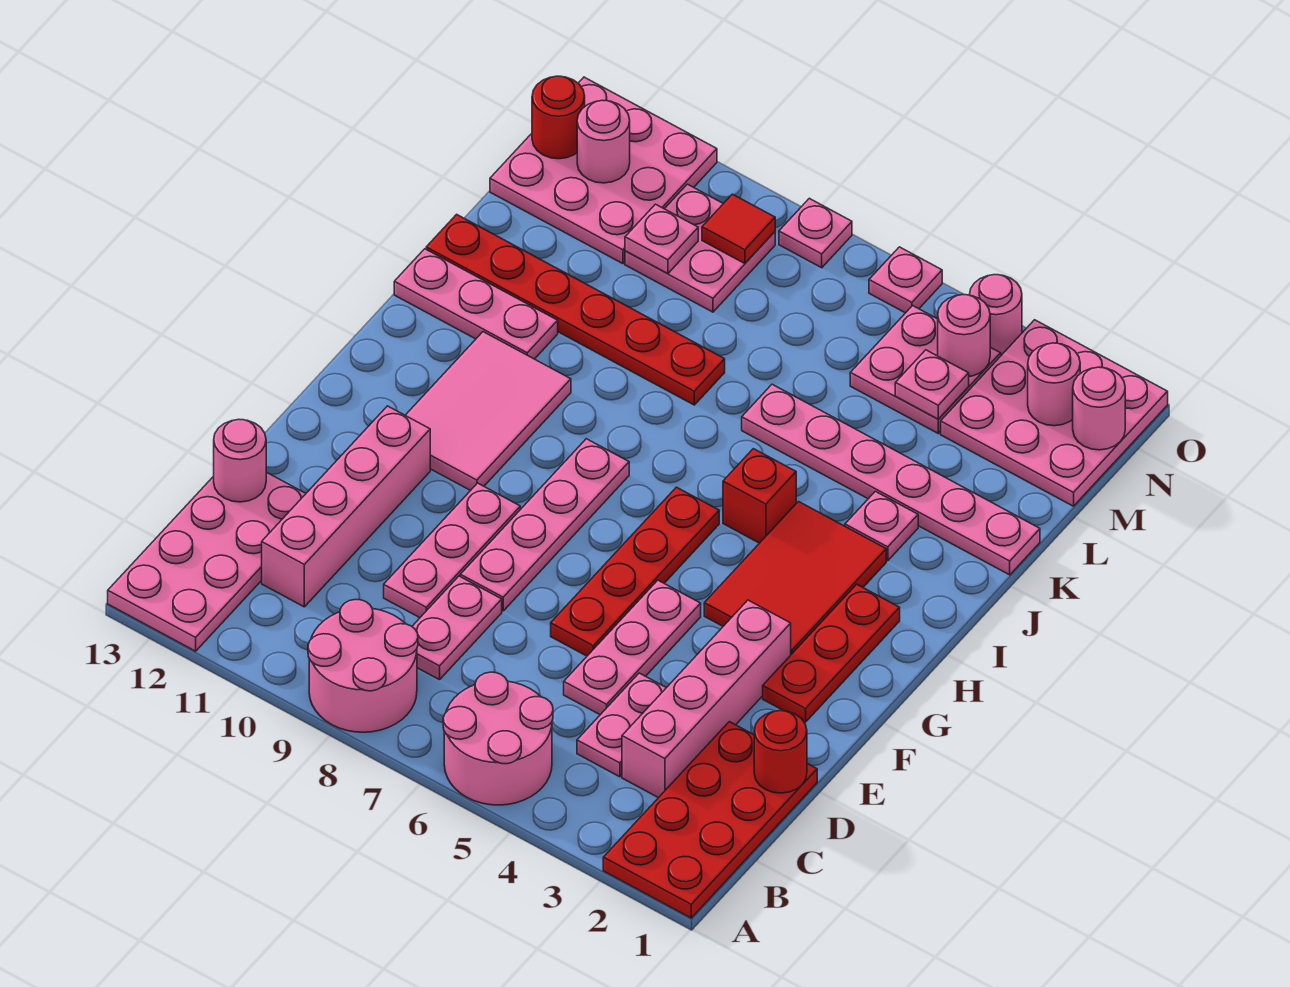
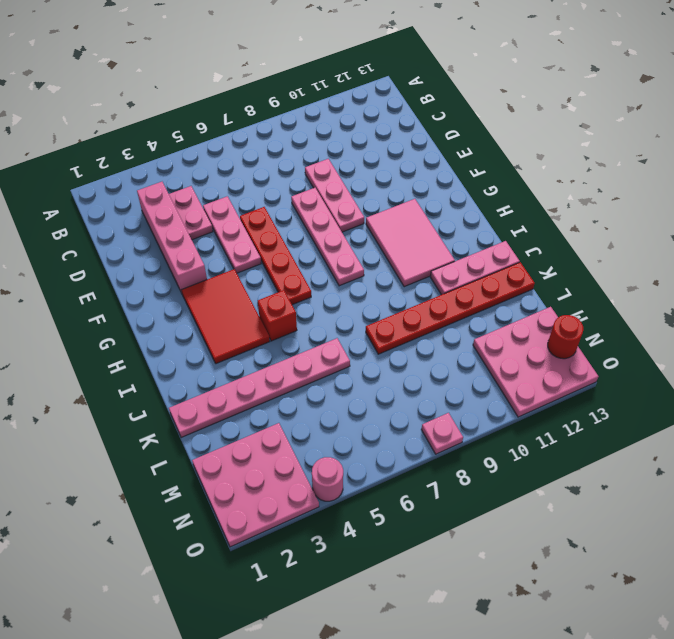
none -> red plate A1:D2 level 1
none -> pink round brick A5:B6 level 1
none -> pink round brick A8:B9 level 1
none -> pink plate A12:D13 level 1

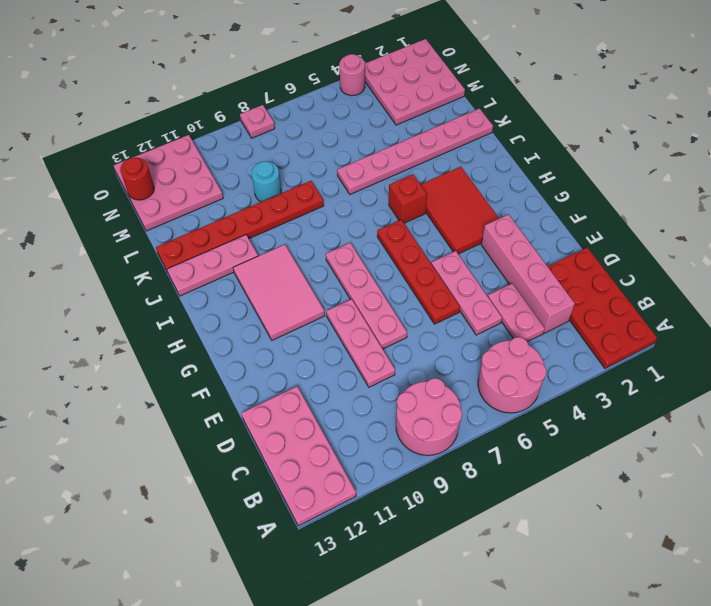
cyan round brick L9 level 1 -> none
none -> pink plate C8:D8 level 1
none -> pink brick C11:F11 level 1
none -> red plate F2:H2 level 1
none -> pink plate J3 level 1

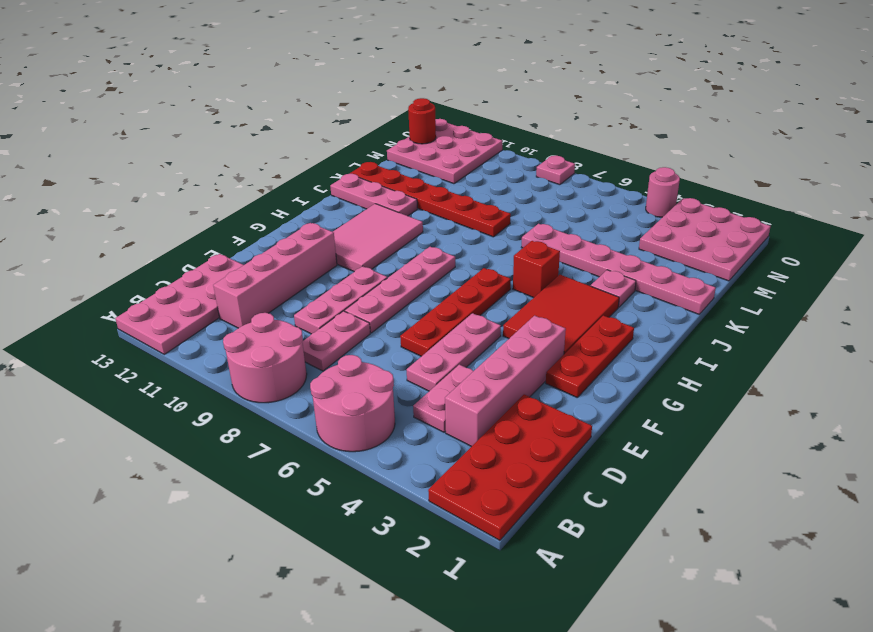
none -> pink plate M4:N5 level 1
none -> pink plate M9:N10 level 1
none -> pink plate O6 level 1
none -> red round brick D1 level 2

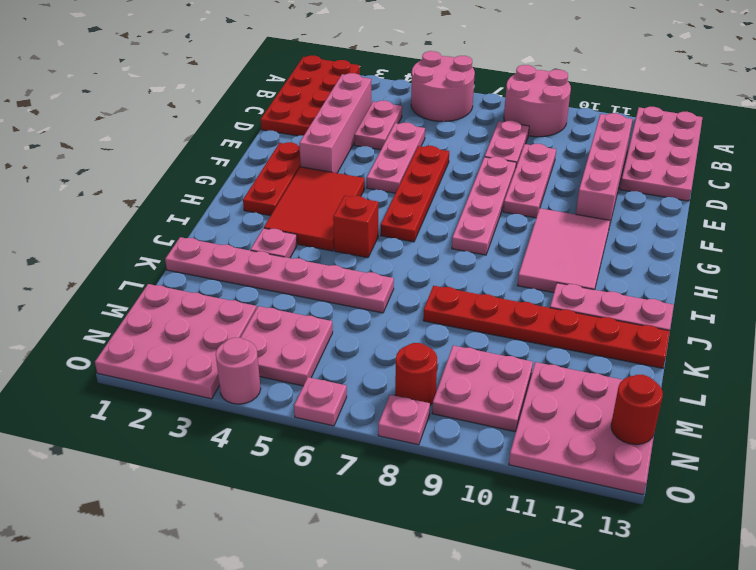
red round brick N8 level 1 -> red round brick D1 level 2
none -> pink round brick D13 level 2
none -> pink plate M4 level 2
none -> pink plate M10 level 2
none -> pink round brick N1 level 2

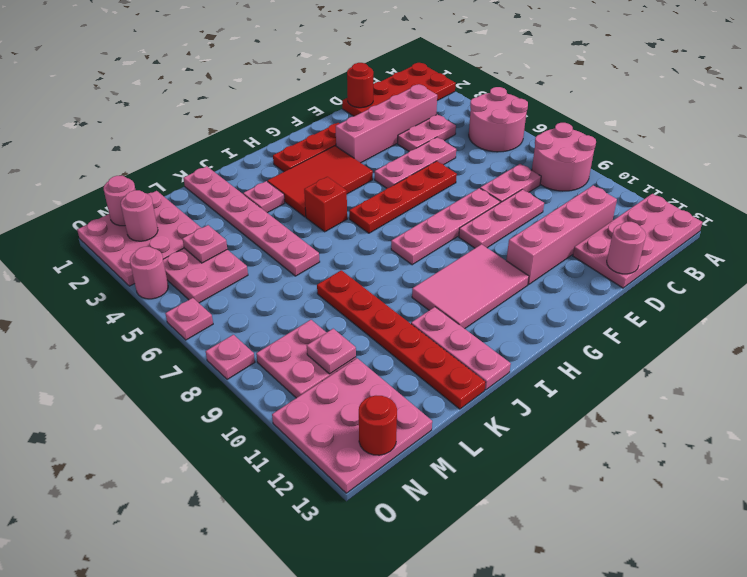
none -> pink round brick N4 level 2
none -> red tile N9 level 2
none -> pink round brick N12 level 2

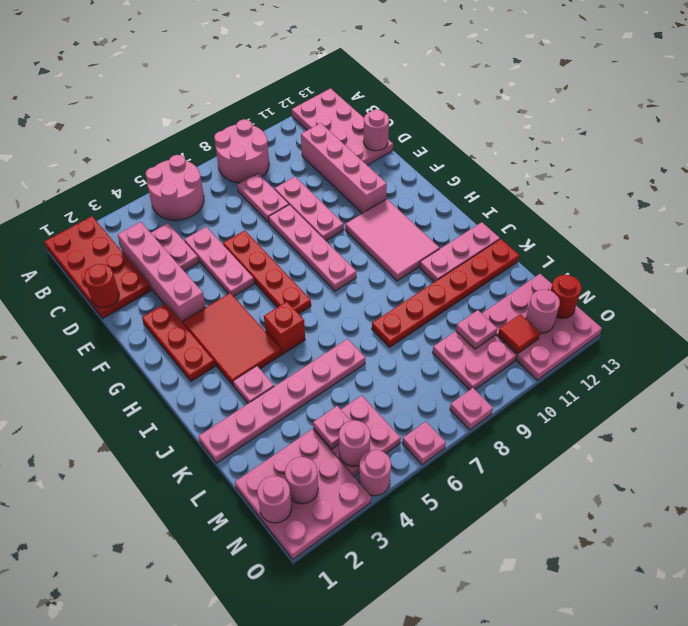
red tile N11 level 2 -> red tile N9 level 2

